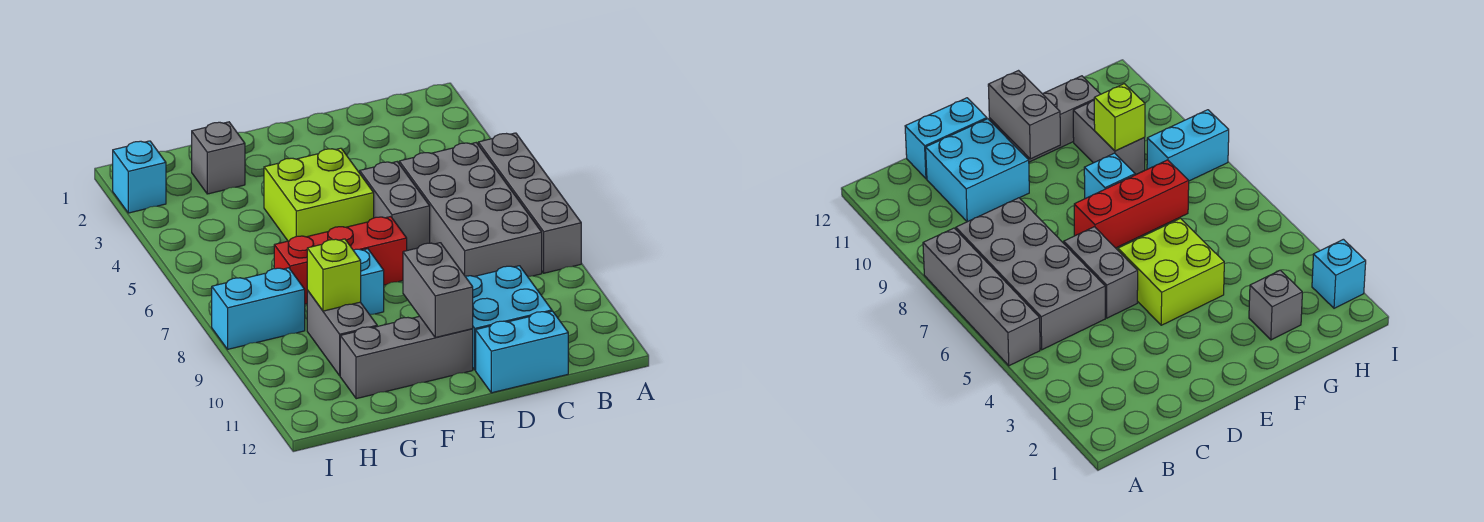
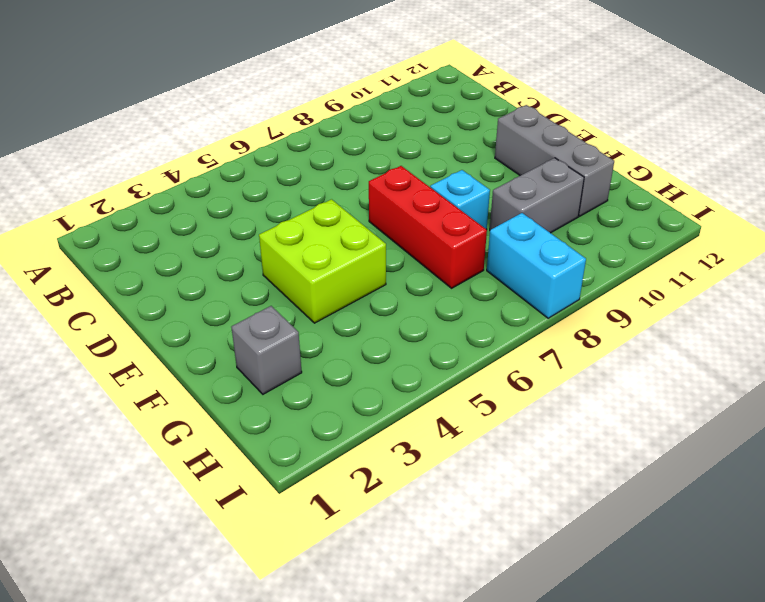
none -> grey brick A5:A8 level 1
none -> grey brick B5:C8 level 1
none -> cyan brick C10:D11 level 1

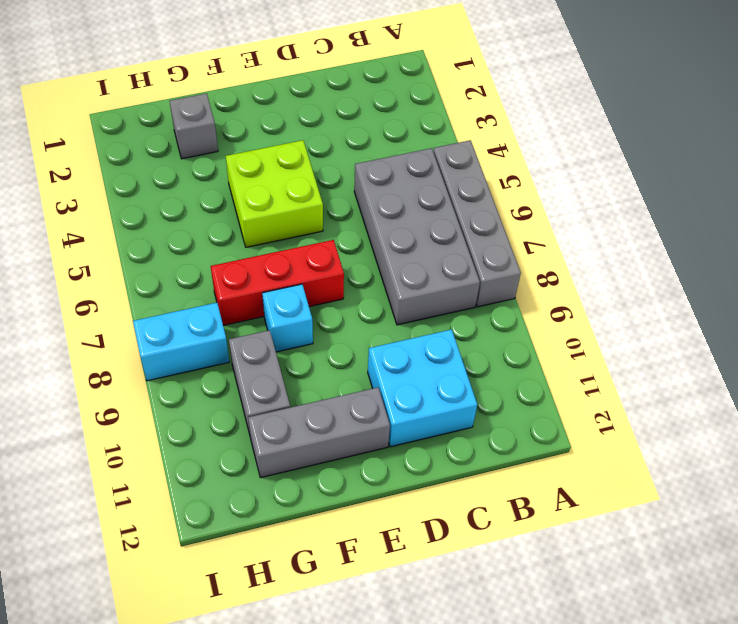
none -> cyan brick C12:D12 level 1
none -> grey brick D5:D6 level 1
none -> cyan brick I2 level 1

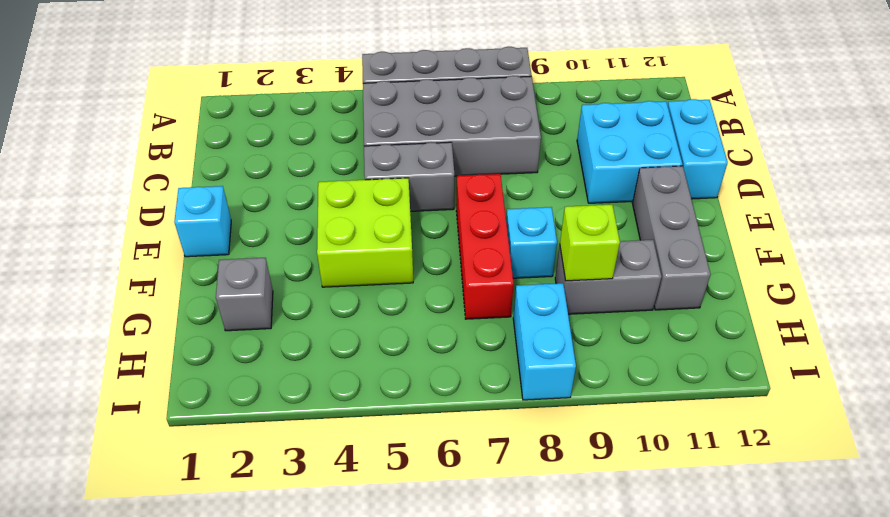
cyan brick E1 level 1 -> cyan brick I2 level 1
none -> grey brick E10:E11 level 2

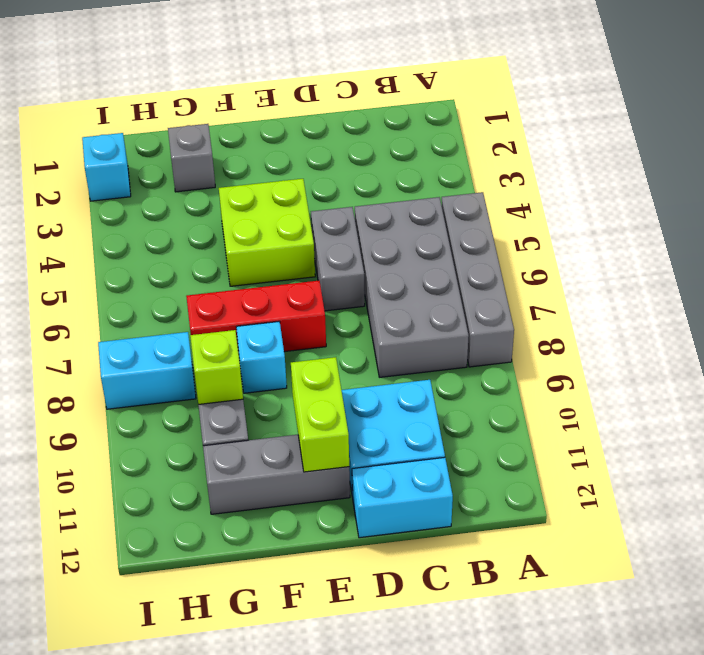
lime brick E10:E11 level 2 -> grey brick E10:E11 level 2

